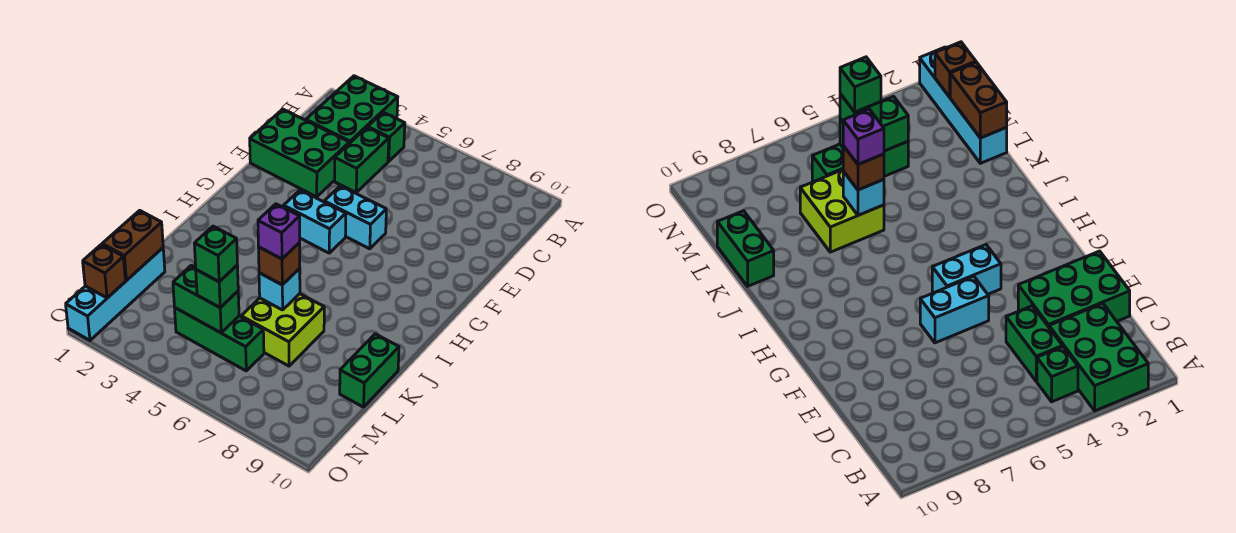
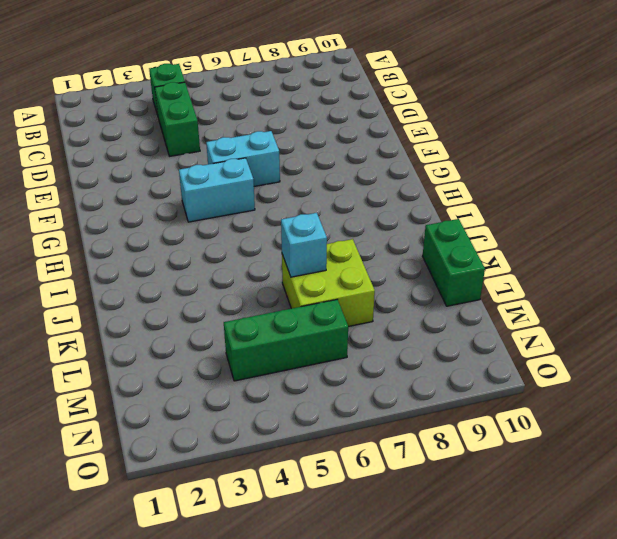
none -> green brick A2:C3 level 1
none -> green brick D1:E3 level 1
none -> cyan brick L1:O1 level 1

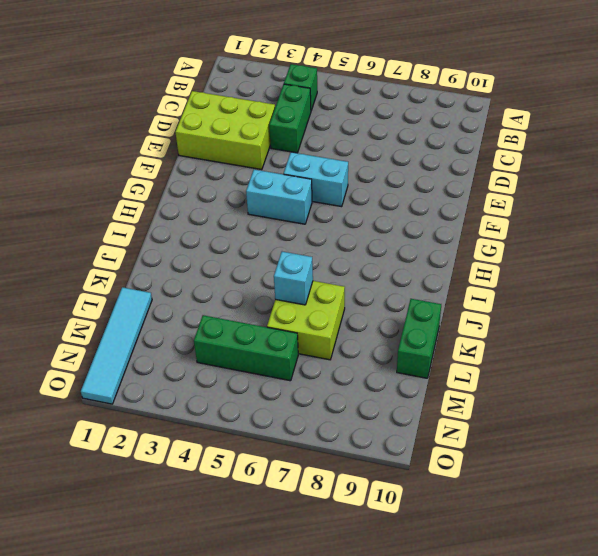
lime brick D1:E3 level 1 -> green brick D1:E3 level 1
cyan tile L1:O1 level 1 -> cyan brick L1:O1 level 1
none -> green brick A2:C3 level 1
none -> brown brick L1:M1 level 2
none -> green brick M4:M5 level 2

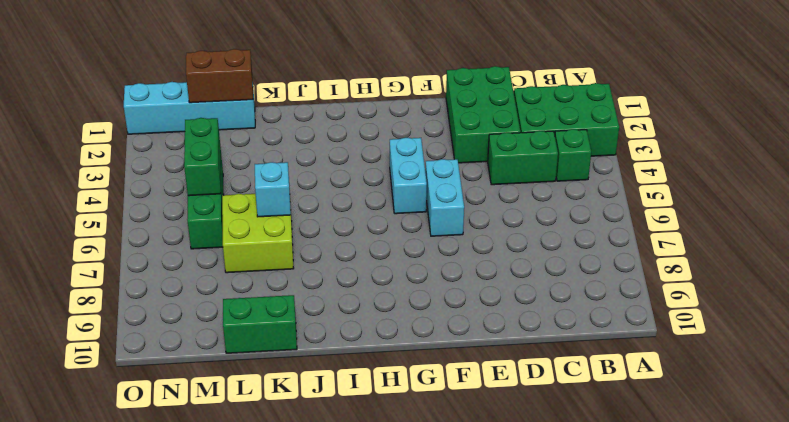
none -> brown brick N1 level 2
none -> brown brick K6 level 3
none -> green brick M5 level 3

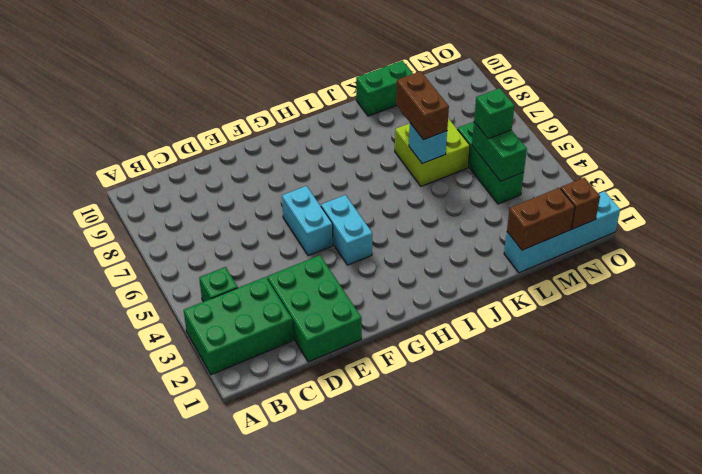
brown brick K6:K7 level 3 -> brown brick K6 level 3
none -> green brick C4:D4 level 1
none -> purple brick K6 level 4
none -> green brick M5 level 4

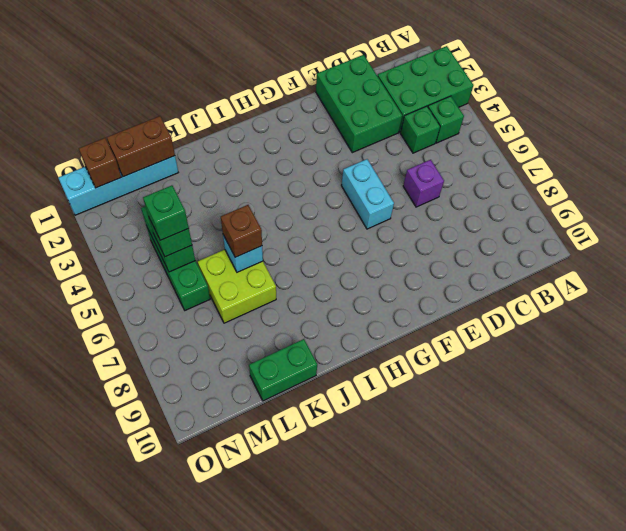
green brick C4 level 1 -> green brick C4:D4 level 1
purple brick D6 level 1 -> purple brick K6 level 4
none -> cyan brick G4:G5 level 1

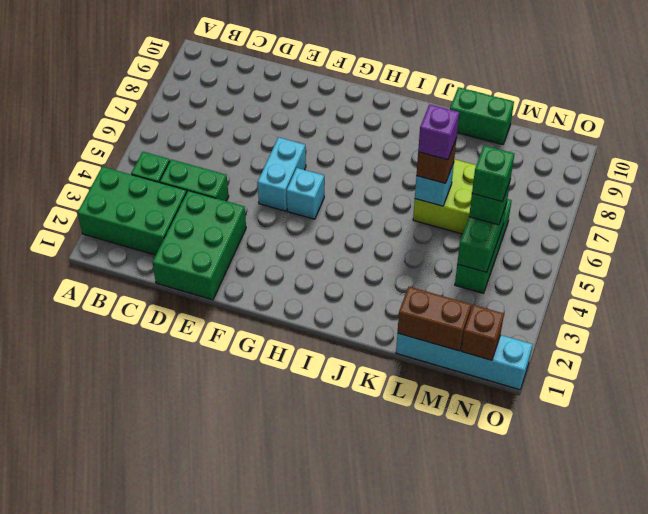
cyan brick G5 level 1 -> cyan brick G4:G5 level 1

